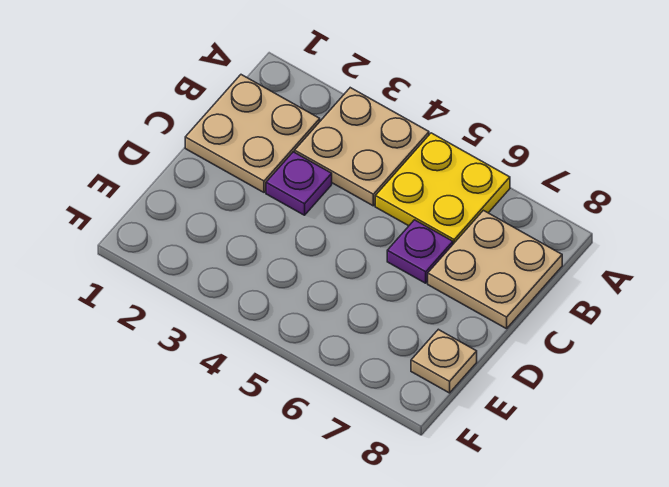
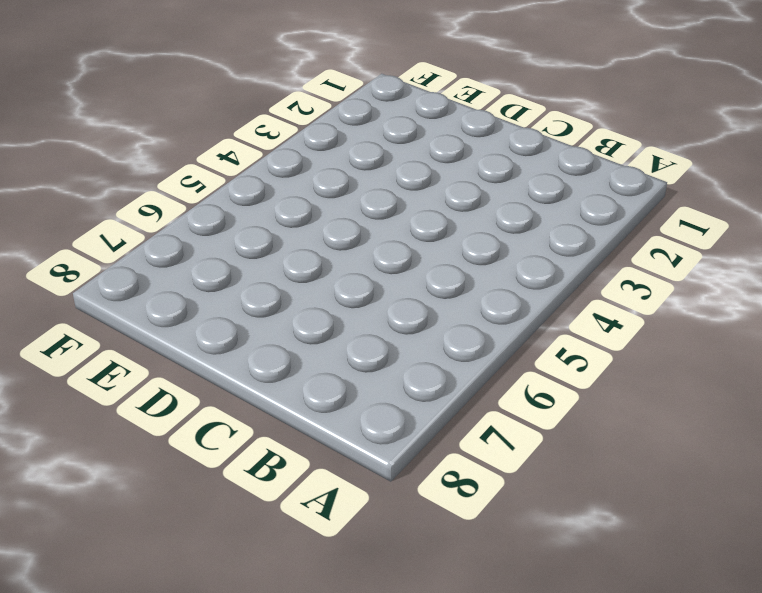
none -> tan plate A3:B4 level 1
none -> yellow plate A5:B6 level 1

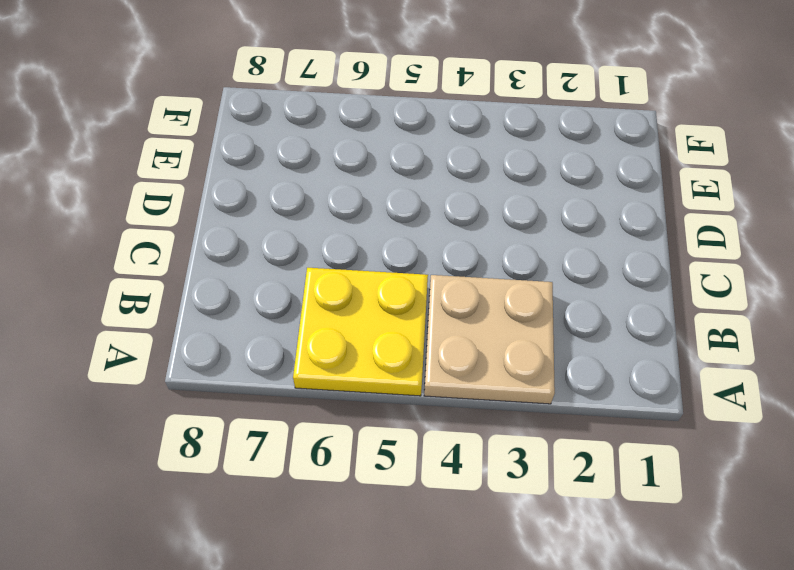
none -> tan plate B1:C2 level 1
none -> tan plate B7:C8 level 1

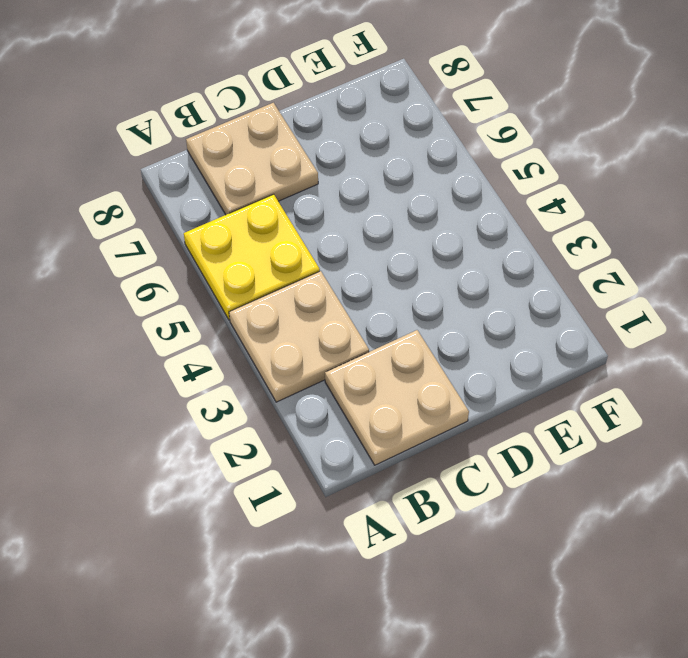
none -> purple plate C3 level 1
none -> purple plate C6 level 1

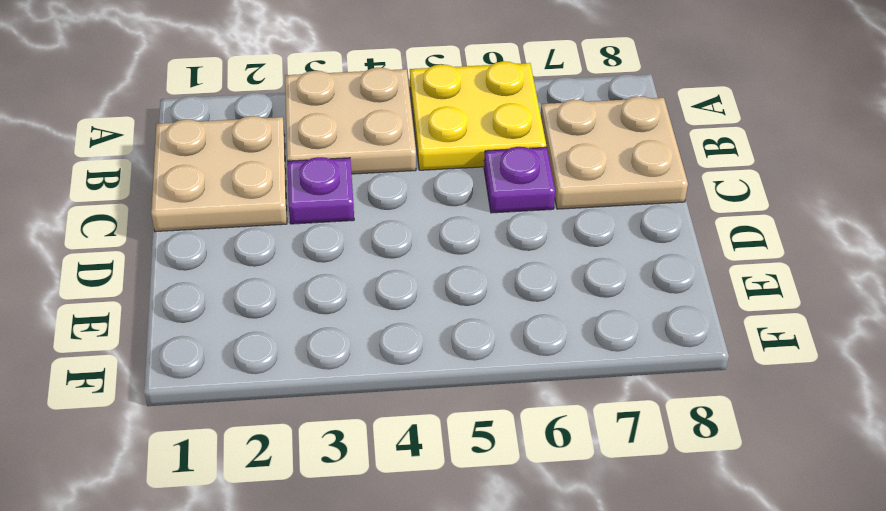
none -> tan plate E8 level 1

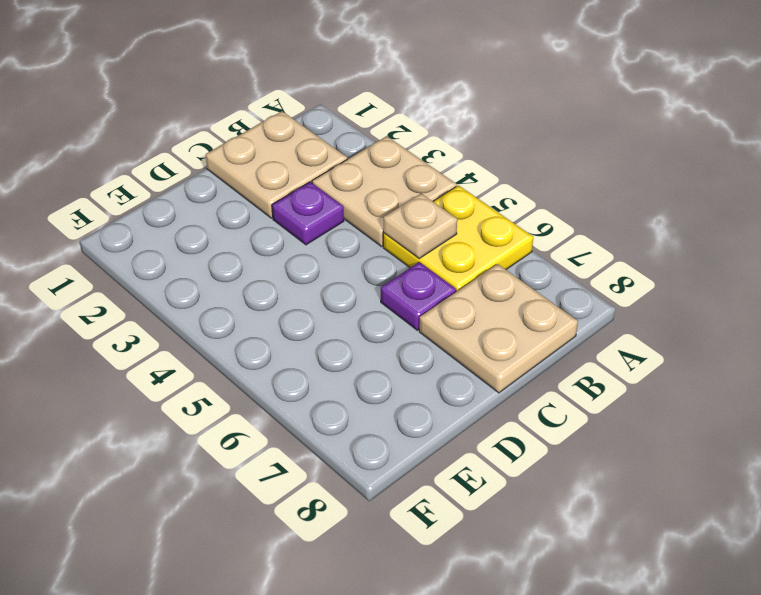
tan plate B5 level 2 -> tan plate E8 level 1

